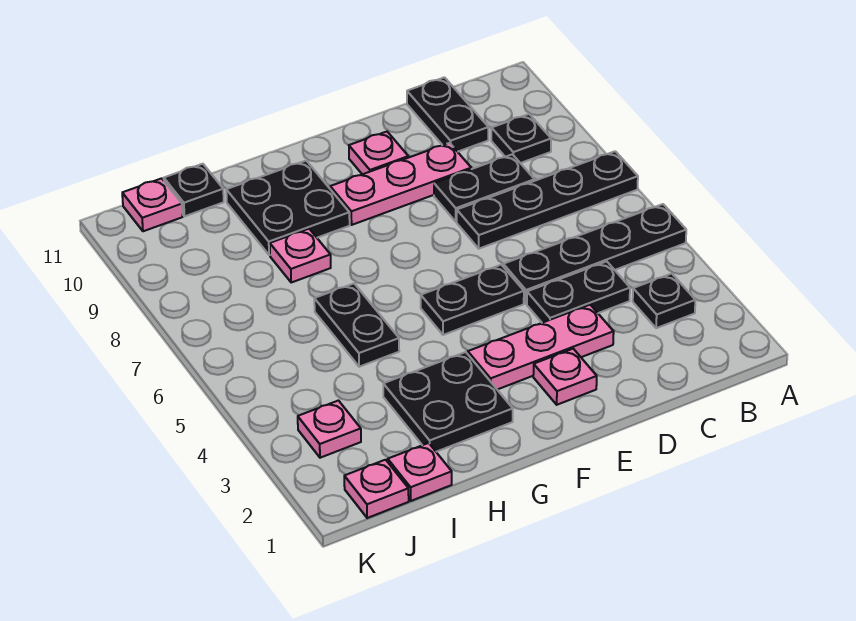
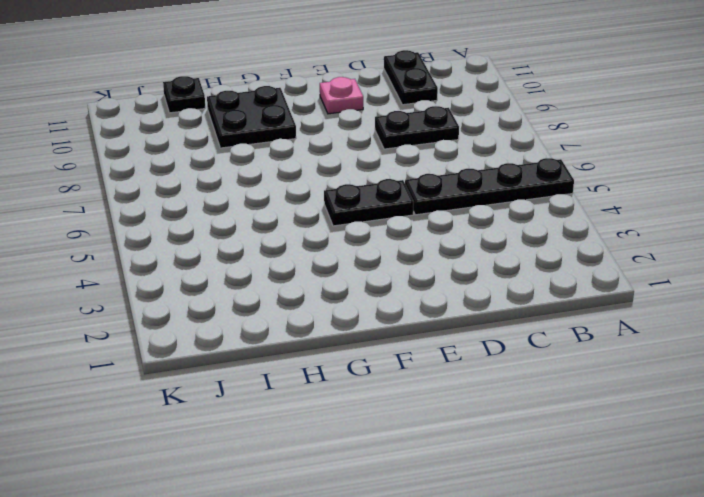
none -> black plate A7:D7 level 1
none -> black plate B3 level 1
none -> black plate B9 level 1

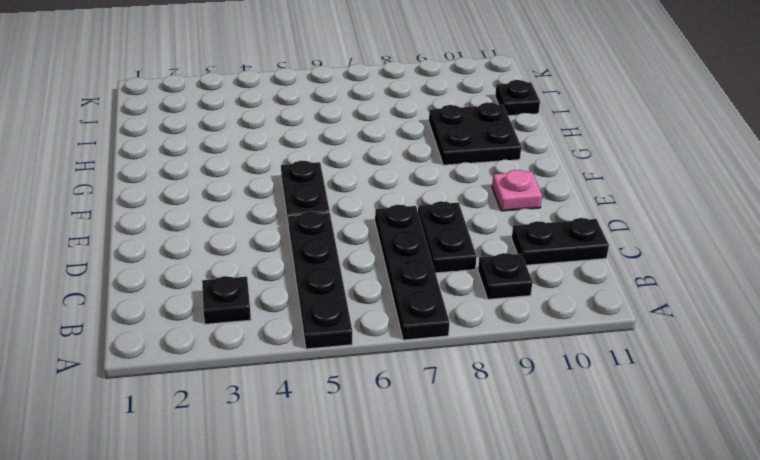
none -> black plate C4:D4 level 1
none -> pink plate D3:F3 level 1
none -> pink plate D9:F9 level 1

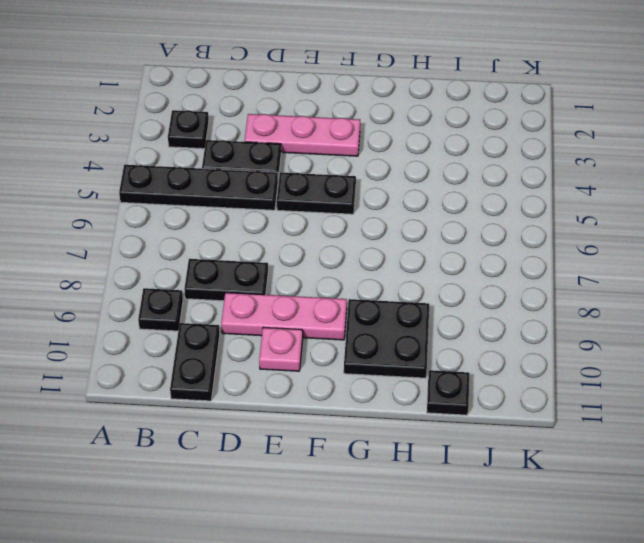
none -> black plate A7:D7 level 1
none -> pink plate E2 level 1
none -> black plate G2:H3 level 1

